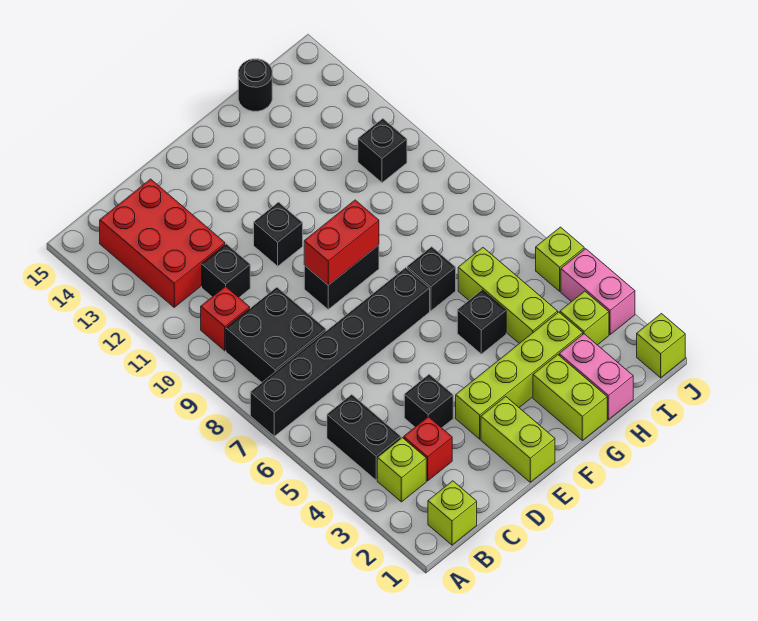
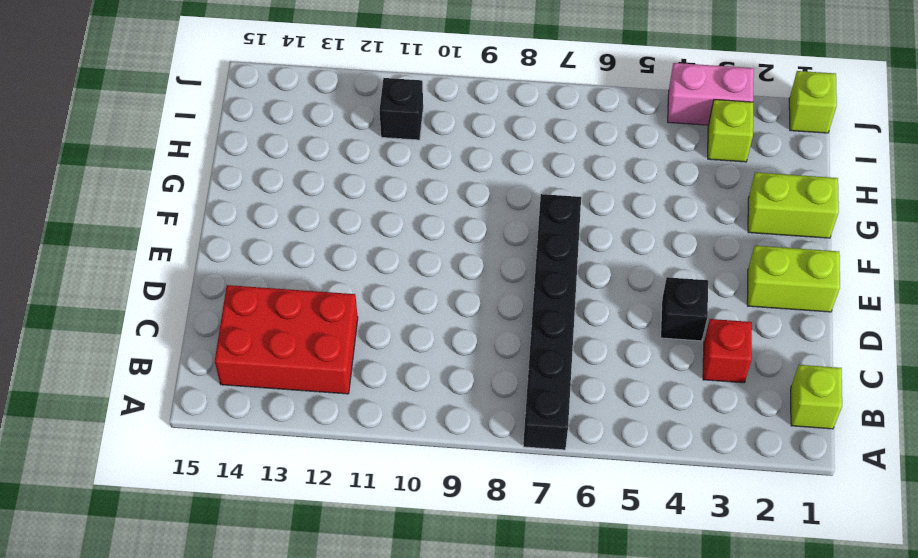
none -> lime brick B3 level 1
none -> black brick B4:B5 level 1
none -> black brick B8:C9 level 1

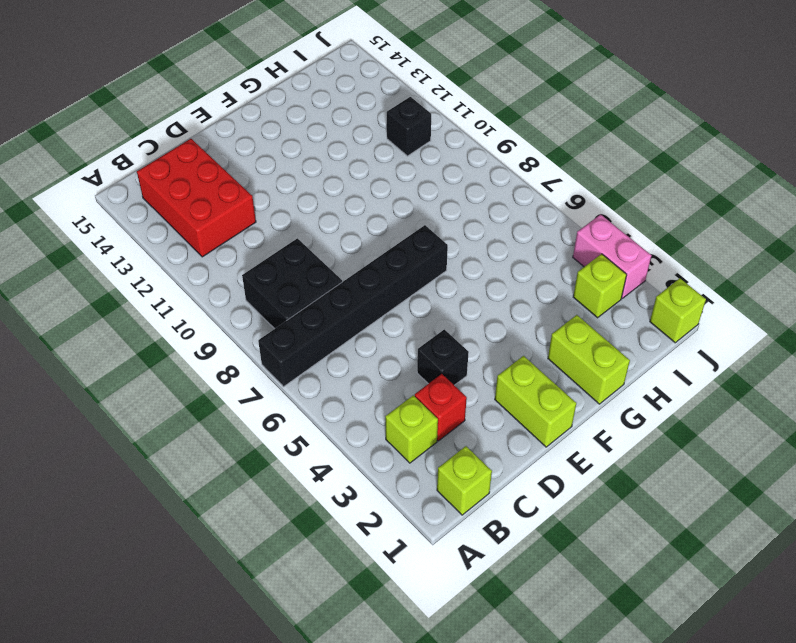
none -> black brick B4:B5 level 1
none -> red brick B10 level 1
none -> black brick C11 level 1

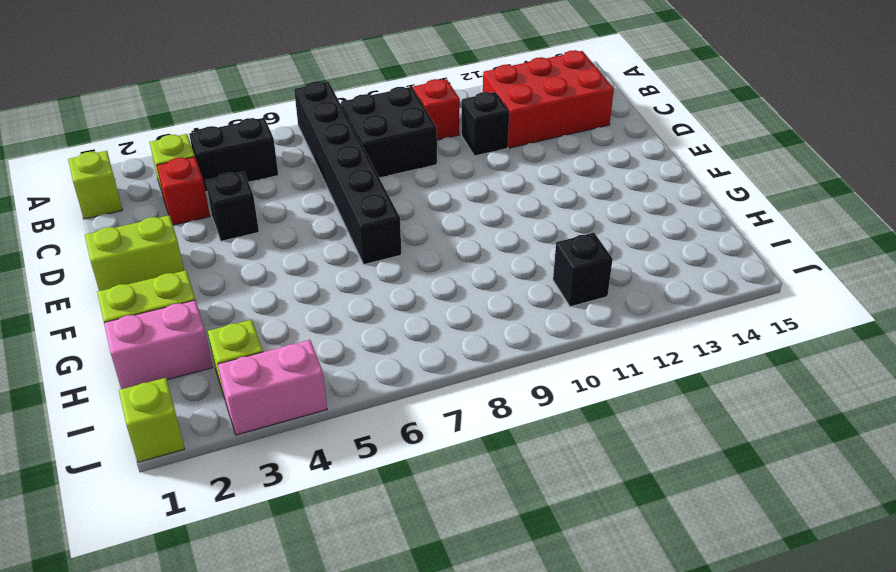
none -> lime brick E3:H3 level 1
none -> black brick E9:F9 level 1
none -> black brick E11 level 1

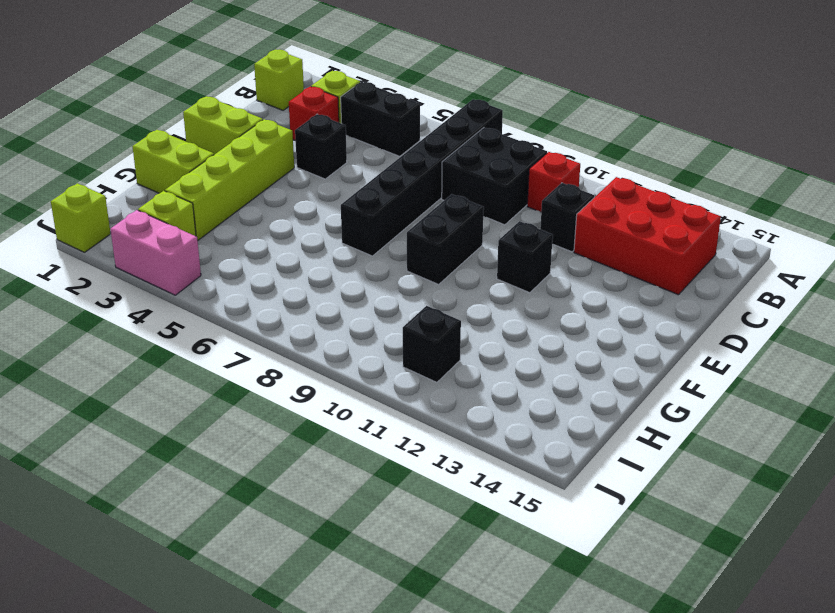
none -> black brick G5 level 1
none -> black brick G7 level 1
none -> pink brick H1:H2 level 1

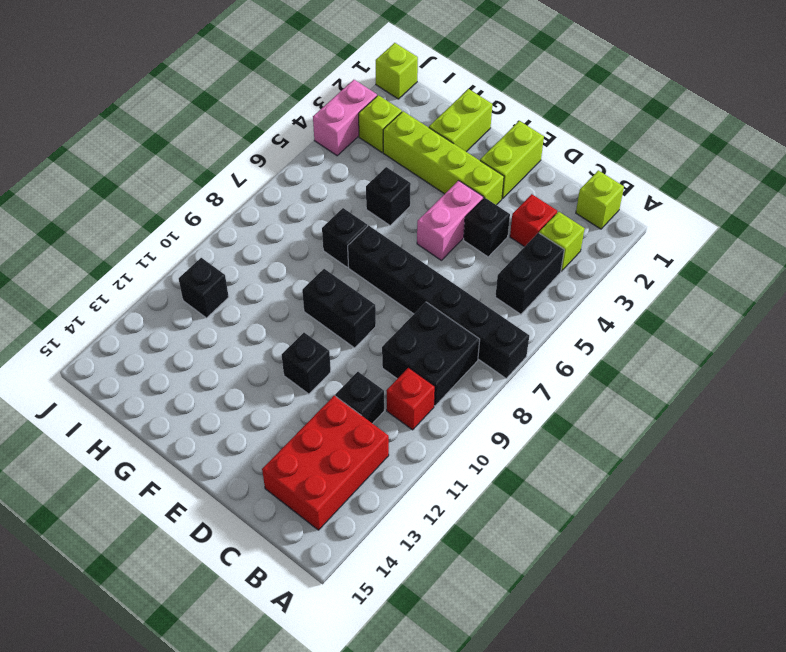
pink brick E4:E5 level 1 -> pink brick H1:H2 level 1
none -> lime brick H4:H6 level 1
none -> black round brick H15 level 1
none -> lime brick J5 level 1

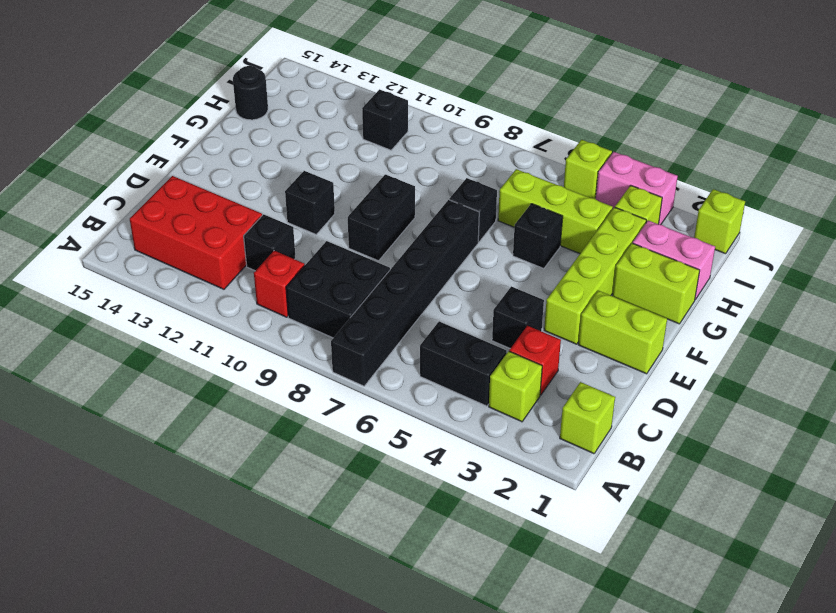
none -> red brick E9:F9 level 2

